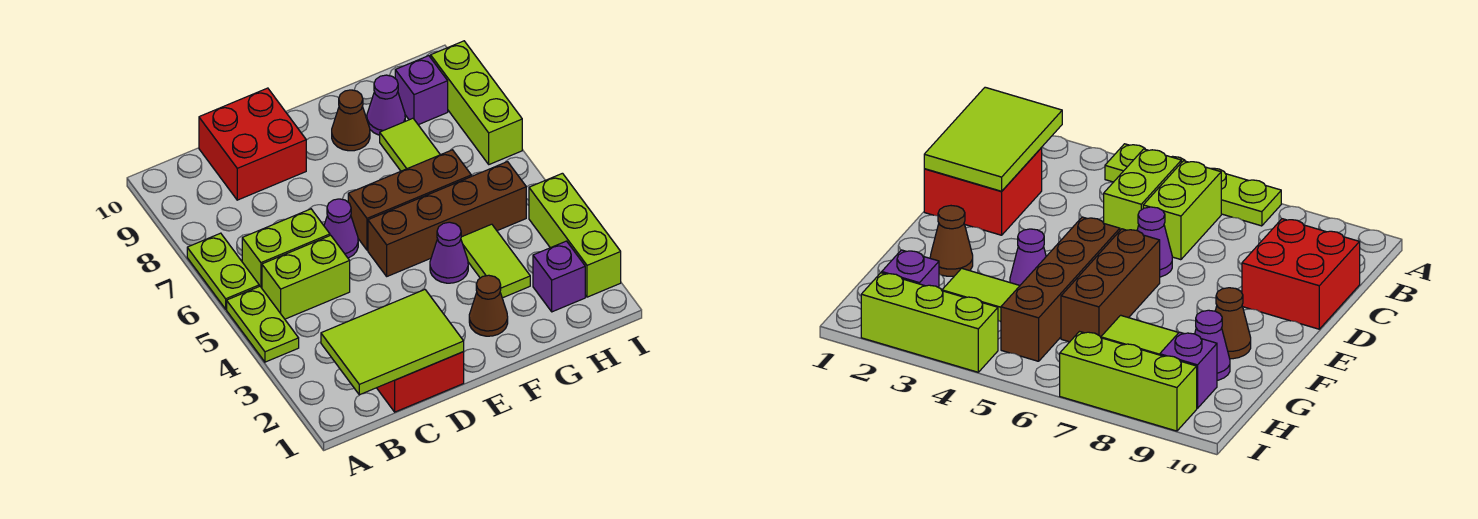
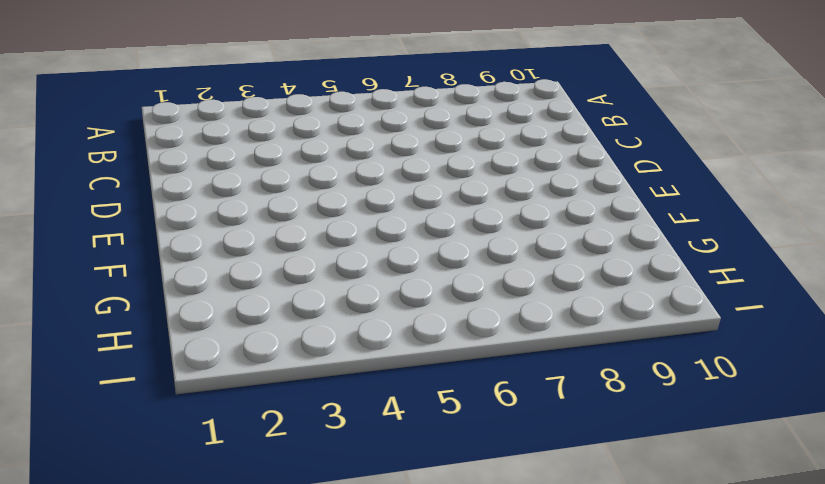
none -> lime plate A4:A5 level 1
none -> lime plate A6:A7 level 1
none -> lime brick B5:C5 level 1

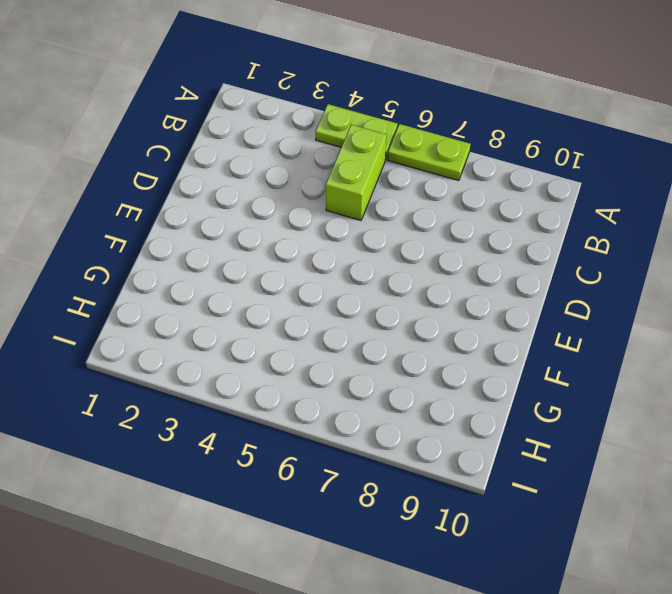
none -> lime brick B6:C6 level 1
none -> red brick C1:D2 level 1
none -> red brick C9:D10 level 1

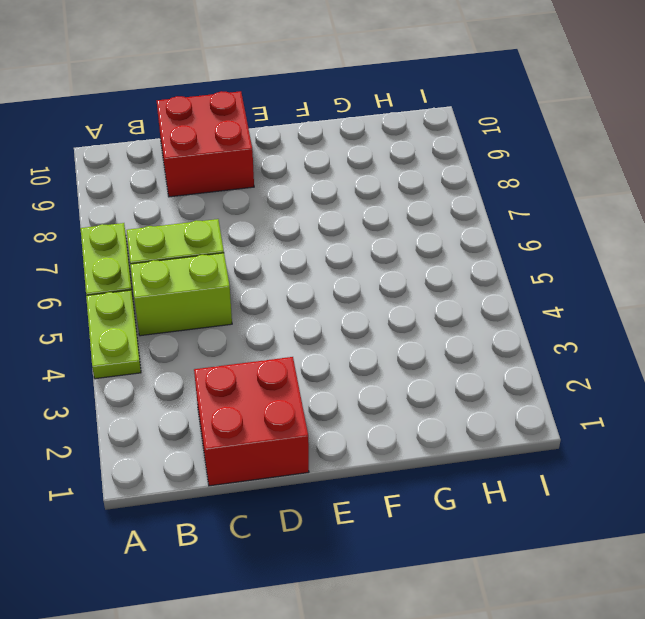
none -> purple cone D6 level 1
none -> brown brick E5:H5 level 1
none -> brown brick E6:G6 level 1

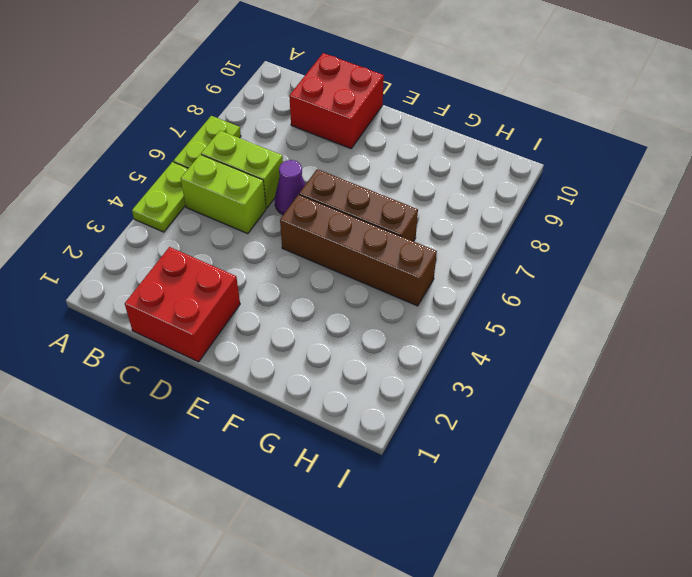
none -> brown cone F2 level 1
none -> purple cone F4 level 1
none -> brown cone F9 level 1

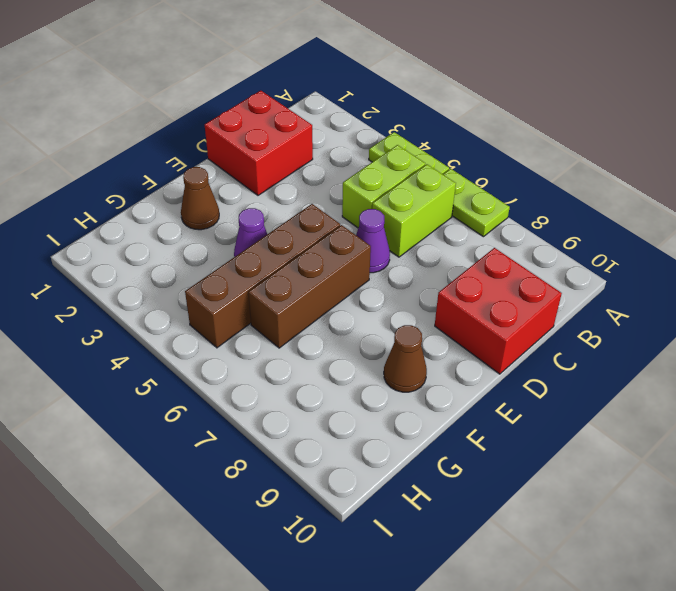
none -> lime tile G3:G4 level 1
none -> lime tile G7:G8 level 1
none -> purple cone G9 level 1

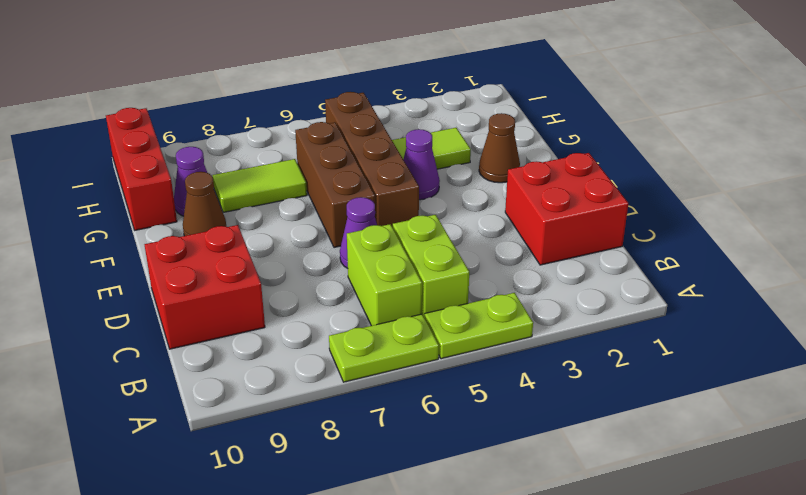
red brick G10:I10 level 1 -> none
none -> purple brick H2 level 1
none -> purple brick H9 level 1
none -> lime brick I2:I4 level 1

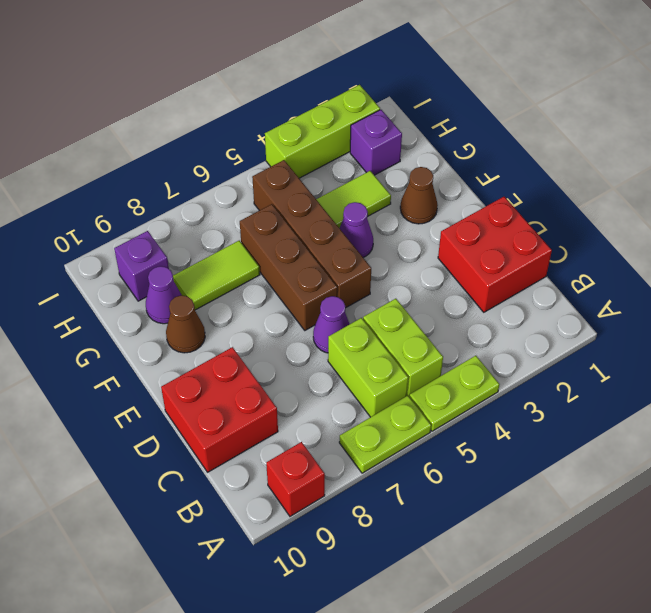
red brick A9 level 1 -> none
none -> lime brick I7:I9 level 1
none -> lime tile B1:D2 level 2

